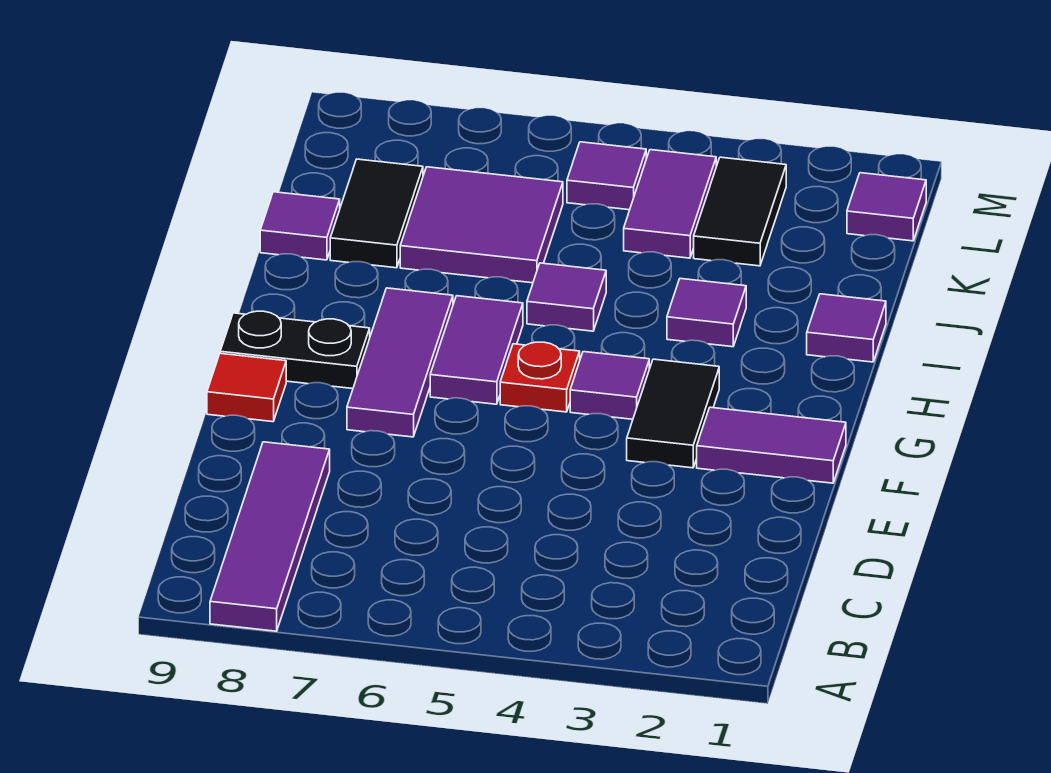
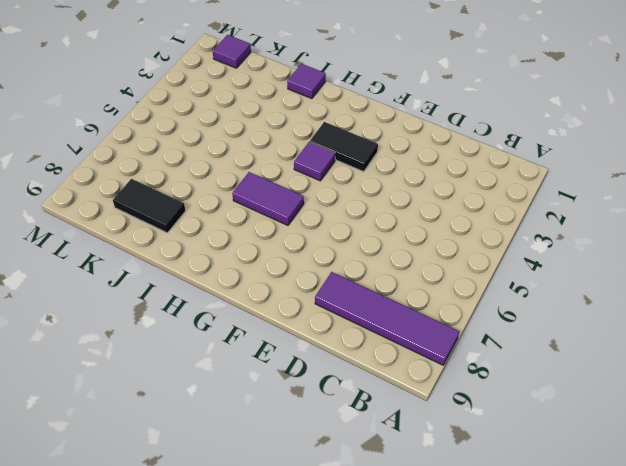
none -> purple tile F1:F2 level 1
none -> purple tile F7:H7 level 1
none -> red tile F9 level 1

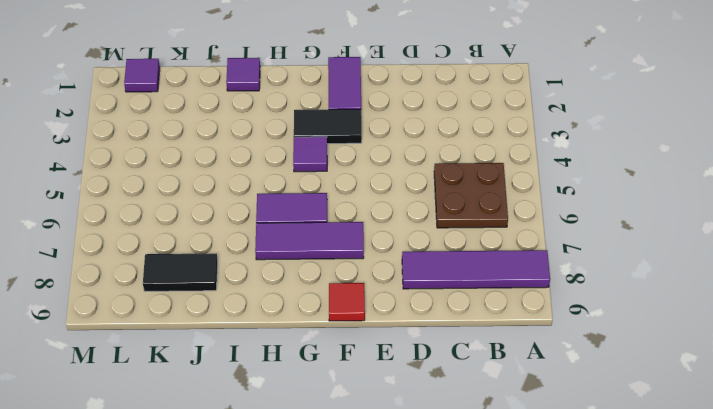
brown plate B5:C6 level 1 -> none
none -> red plate G5 level 1
none -> black plate G8:G9 level 1
none -> purple tile I3 level 1

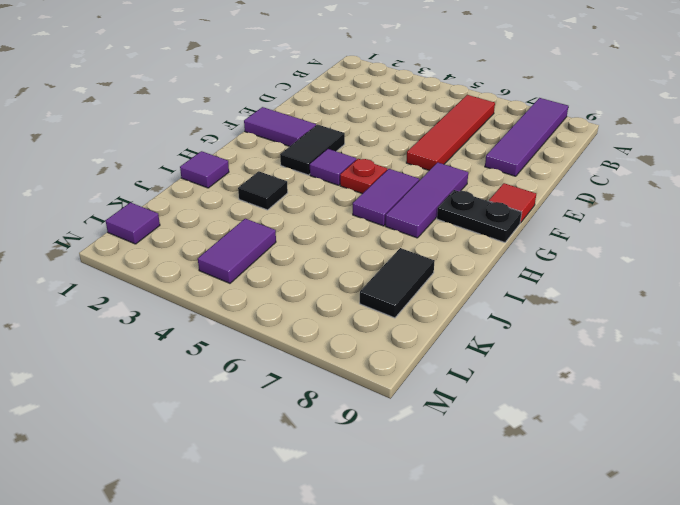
red tile B6:E6 level 1 -> none
black tile I3 level 1 -> purple tile I3 level 1
none -> purple tile I5 level 1
none -> purple tile J6:K7 level 1
none -> purple tile J9 level 1

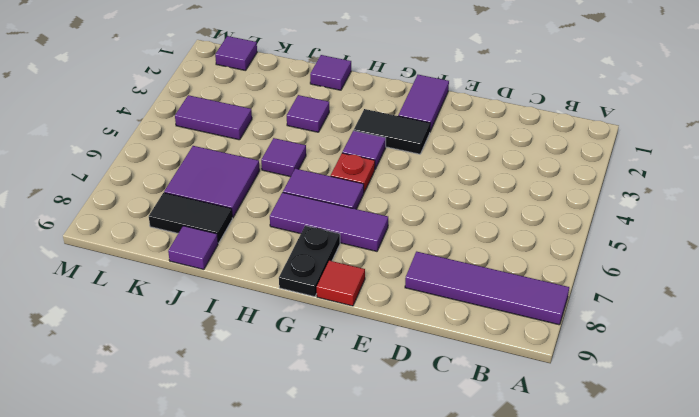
none -> black tile K3:L3 level 1
none -> purple tile L5 level 1

